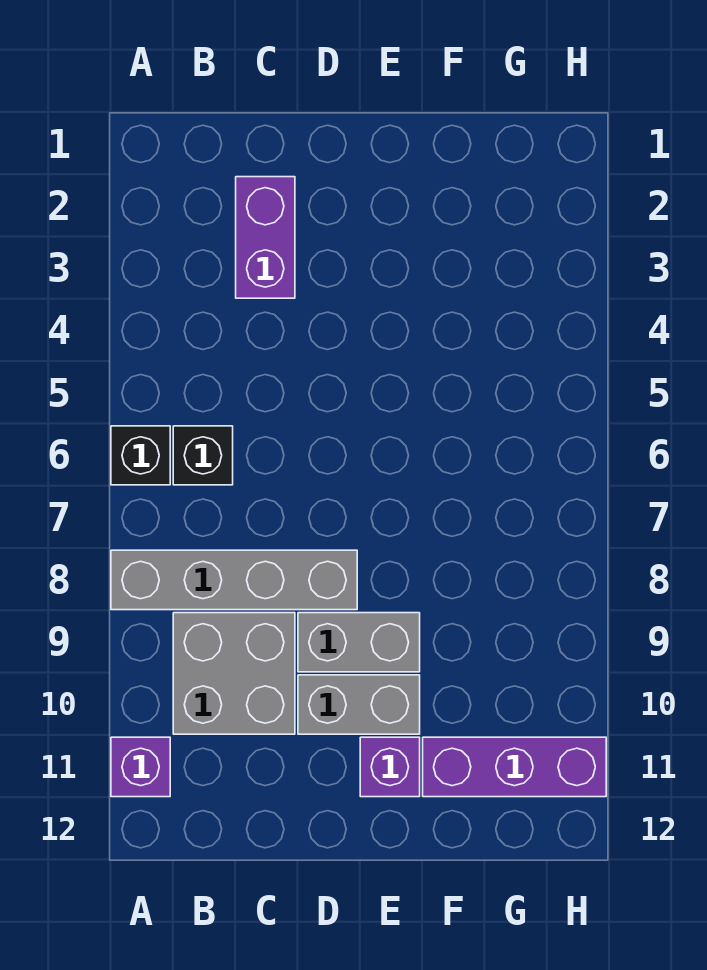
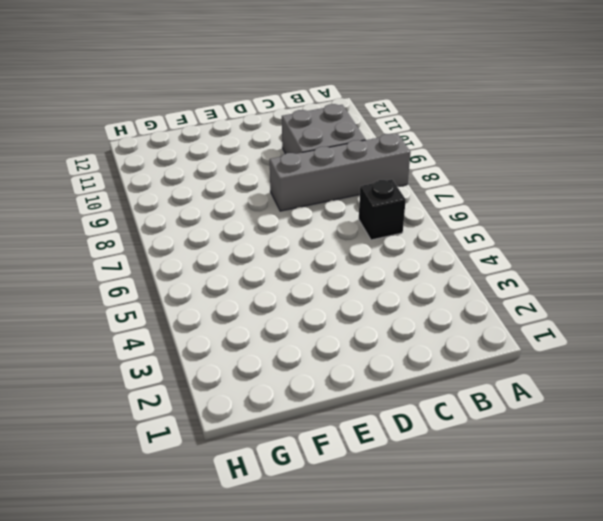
none -> black brick A6 level 1
none -> purple brick A11 level 1

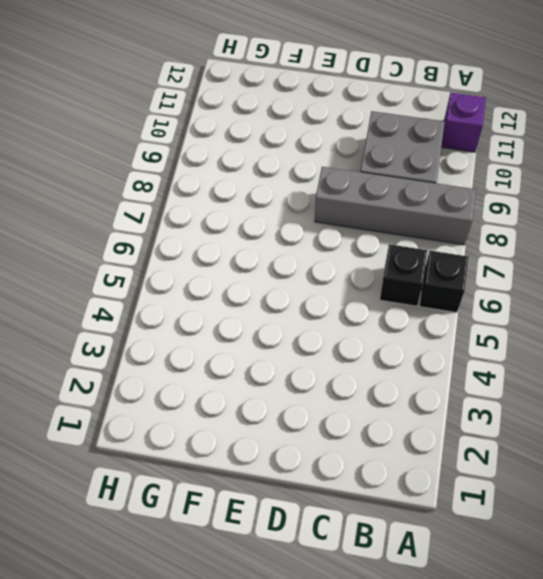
none -> purple brick C2:C3 level 1
none -> grey brick D9:E9 level 1

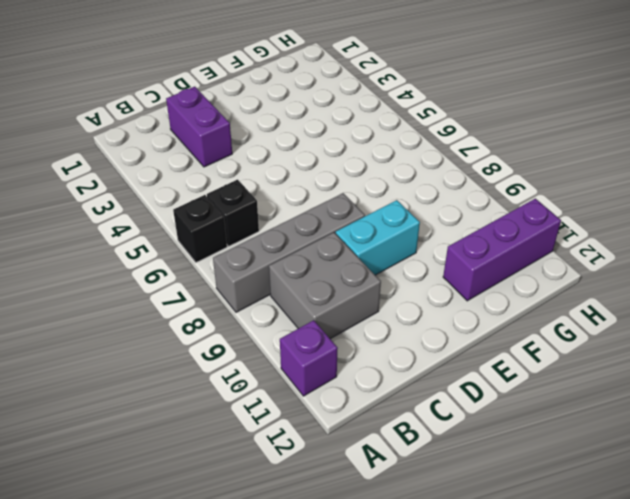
cyan brick D9:E9 level 1 -> grey brick D9:E9 level 1
none -> grey brick D10:E10 level 1
none -> purple brick E11 level 1

